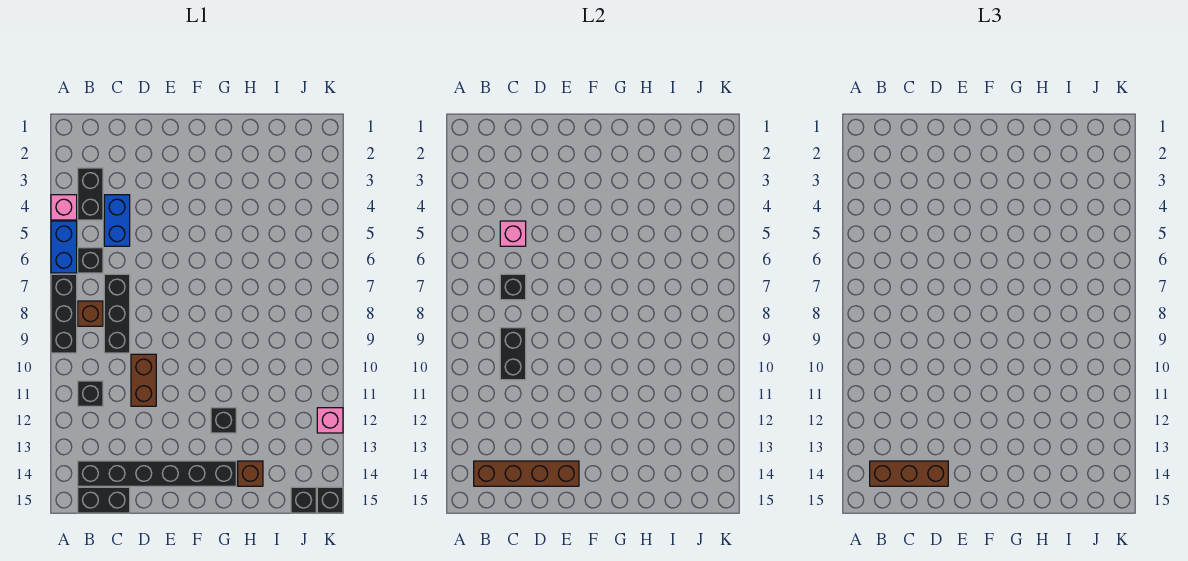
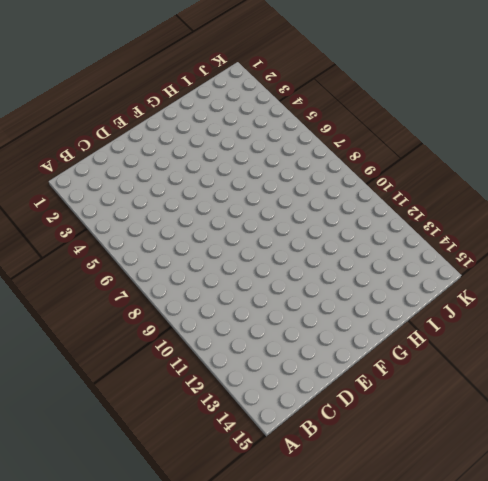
none -> pink brick A4 level 1
none -> blue brick A5:A6 level 1
none -> black brick A7:A9 level 1

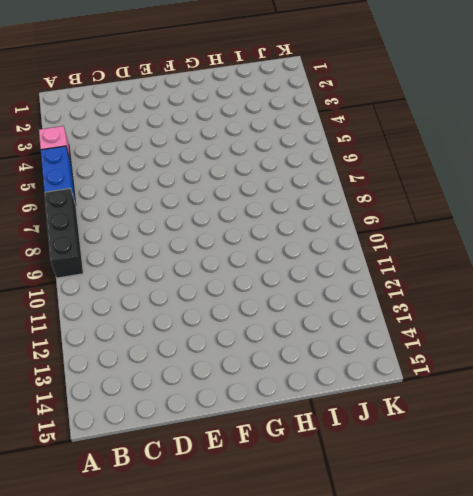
none -> black brick B3:B4 level 1
none -> black brick B6 level 1
none -> brown brick B8 level 1

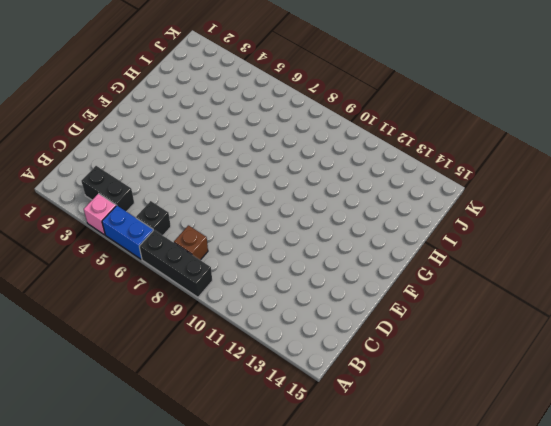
none -> black brick B11 level 1
none -> black brick B14:G14 level 1
none -> black brick B15:C15 level 1

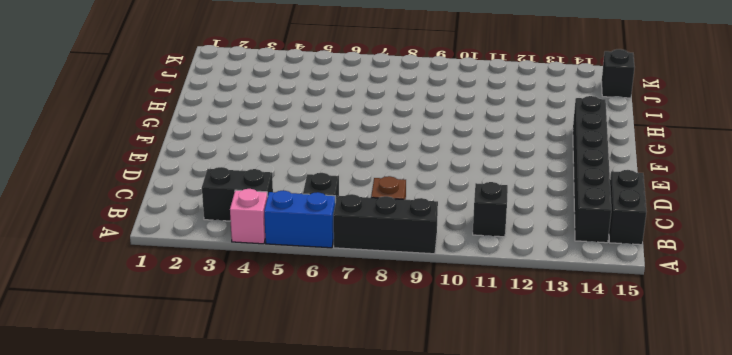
none -> blue brick C4:C5 level 1
none -> black brick C7:C9 level 1
none -> brown brick D10:D11 level 1

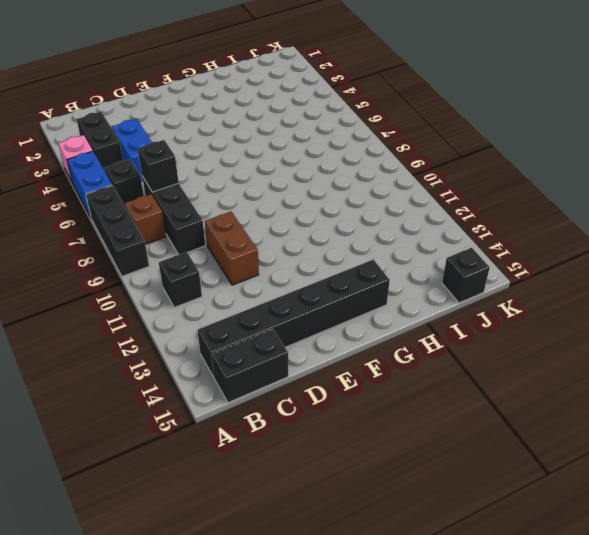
none -> black brick G12 level 1
none -> brown brick H14 level 1
none -> pink brick K12 level 1

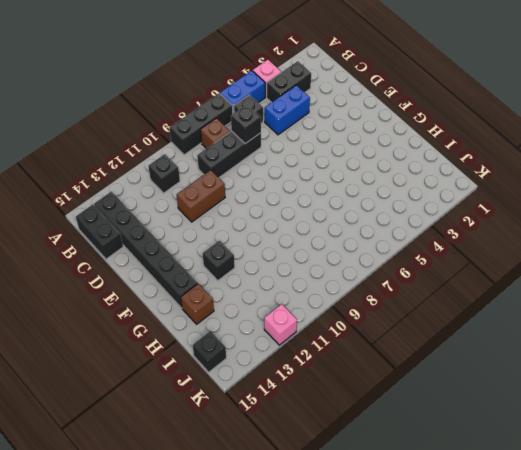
none -> black brick K15 level 1
none -> brown brick B14:E14 level 2
none -> pink brick C5 level 2

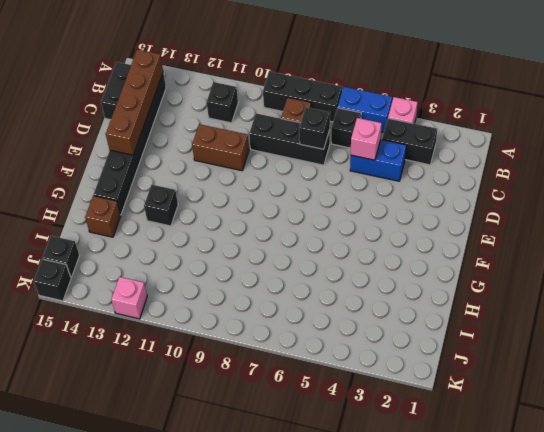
none -> black brick C9:C10 level 2
none -> brown brick B14:D14 level 3

